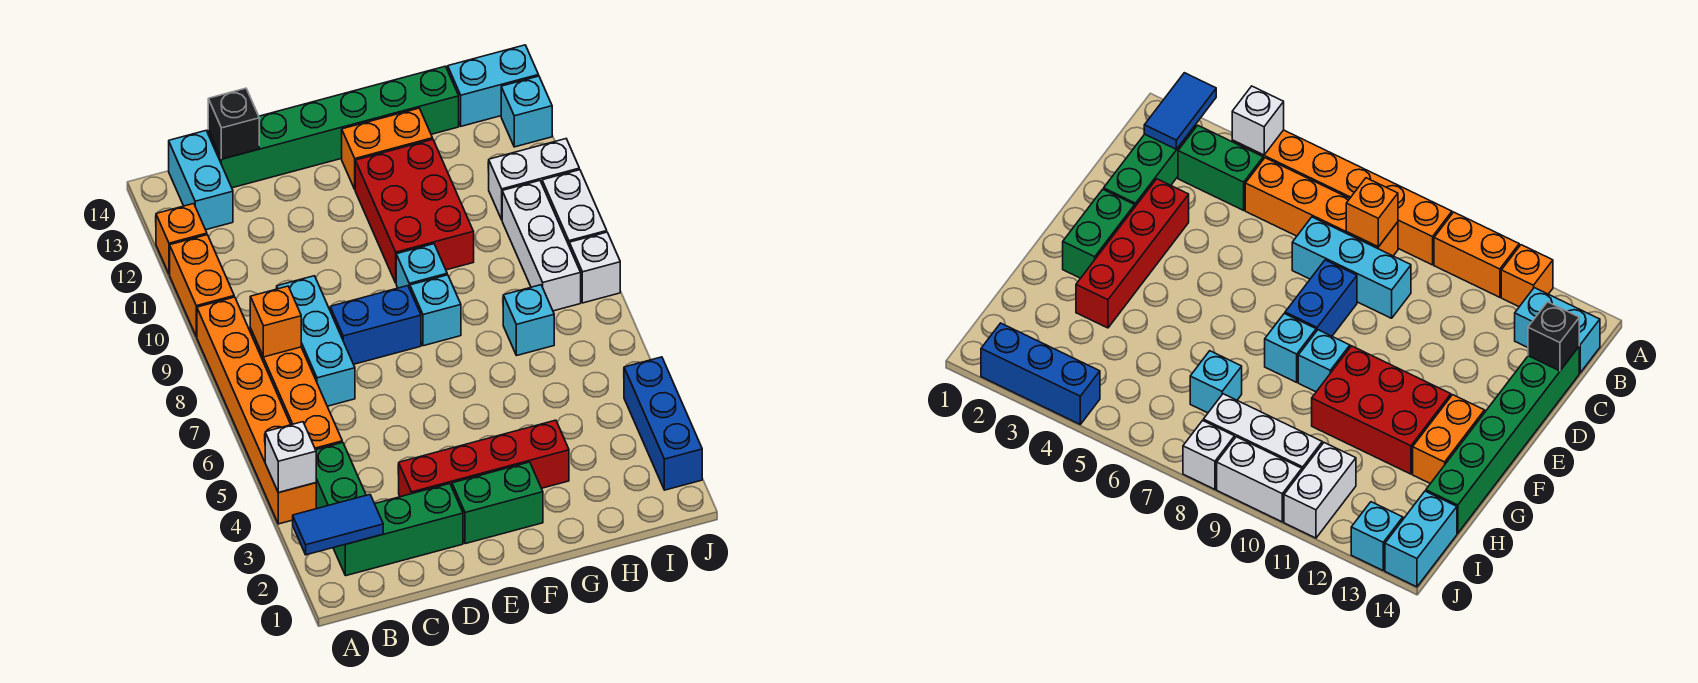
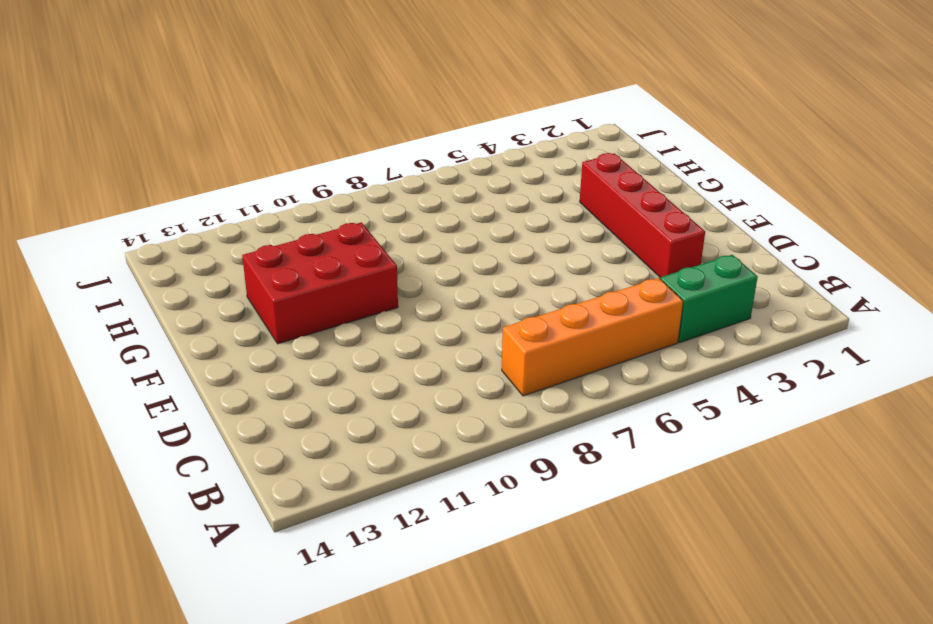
none -> orange brick A4:A9 level 1
none -> orange brick A10:A11 level 1
none -> orange brick A12 level 1

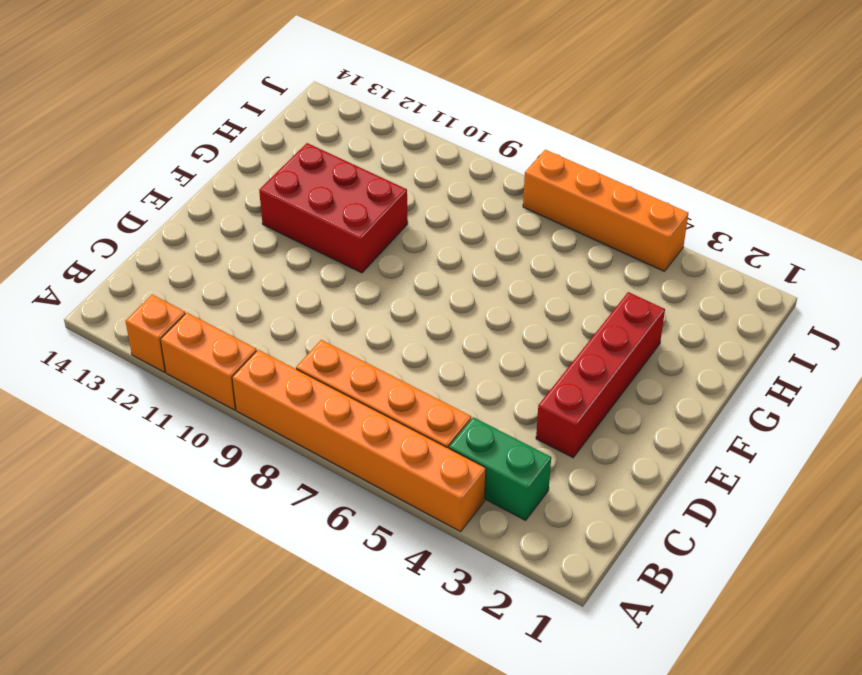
orange brick J4:J7 level 1 -> blue brick J2:J4 level 1
none -> green brick B2:D2 level 1
none -> cyan brick B13:B14 level 1
none -> cyan brick C7:C9 level 1

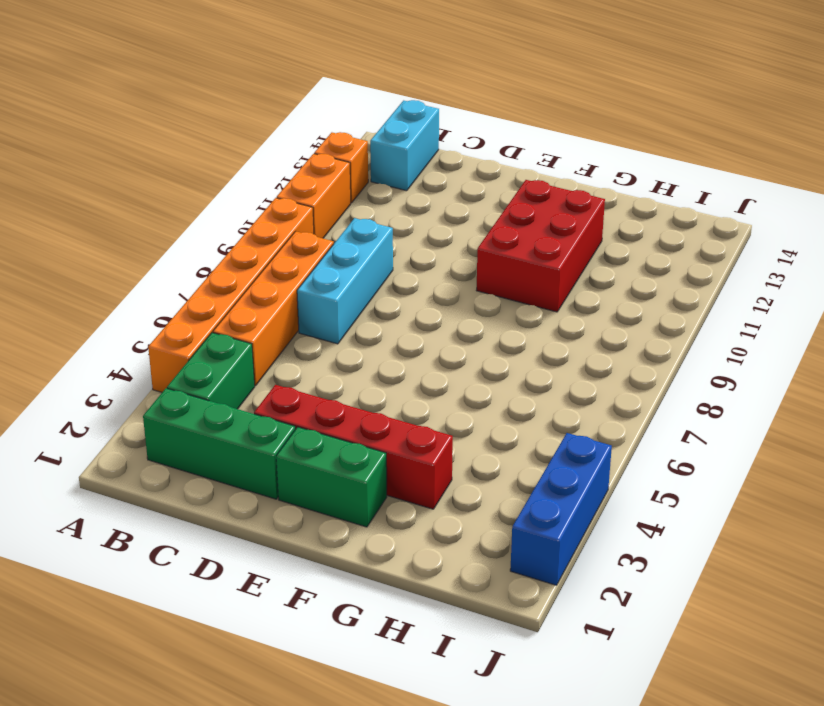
none -> green brick C14:H14 level 1
none -> blue brick D8:E8 level 1
none -> cyan brick F8 level 1

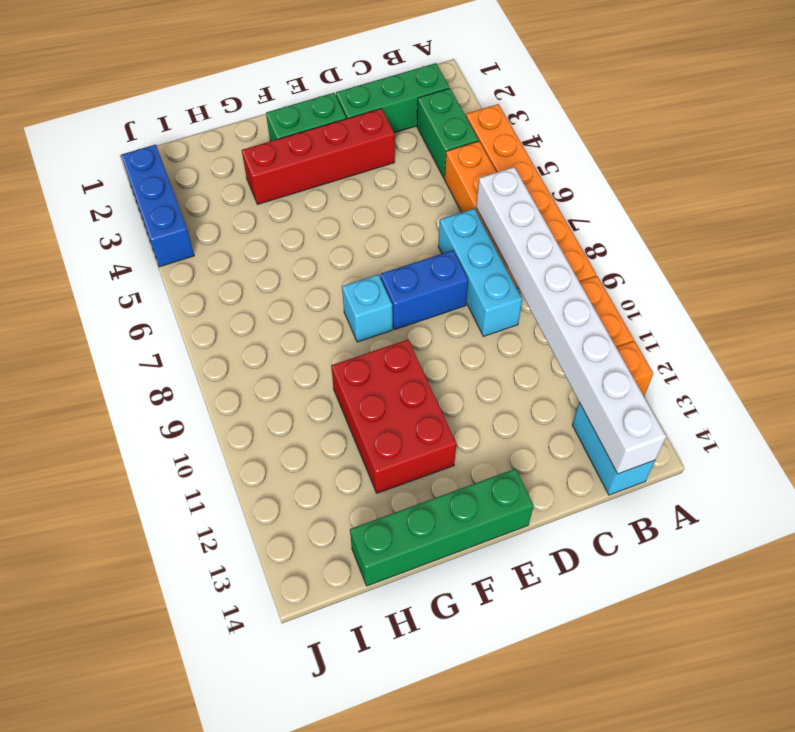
white brick B7:B14 level 2 -> orange brick B8 level 2
green brick E14:H14 level 1 -> green brick C14:H14 level 1
none -> cyan brick F9 level 1
none -> orange brick F13:G13 level 1
none -> cyan brick H7 level 1

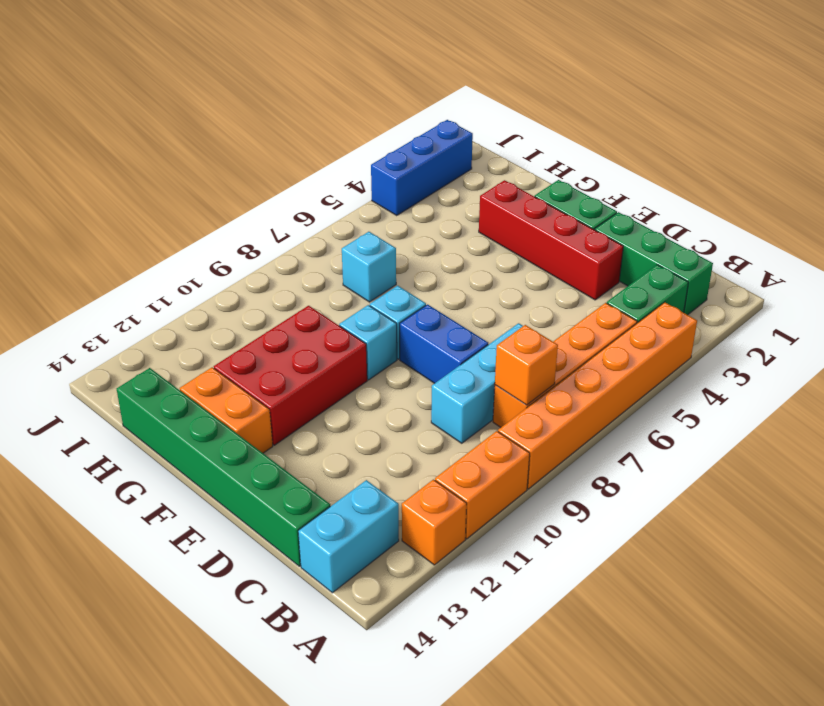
none -> white brick I8:I10 level 1
none -> white brick I11:J11 level 1
none -> cyan brick I14:J14 level 1

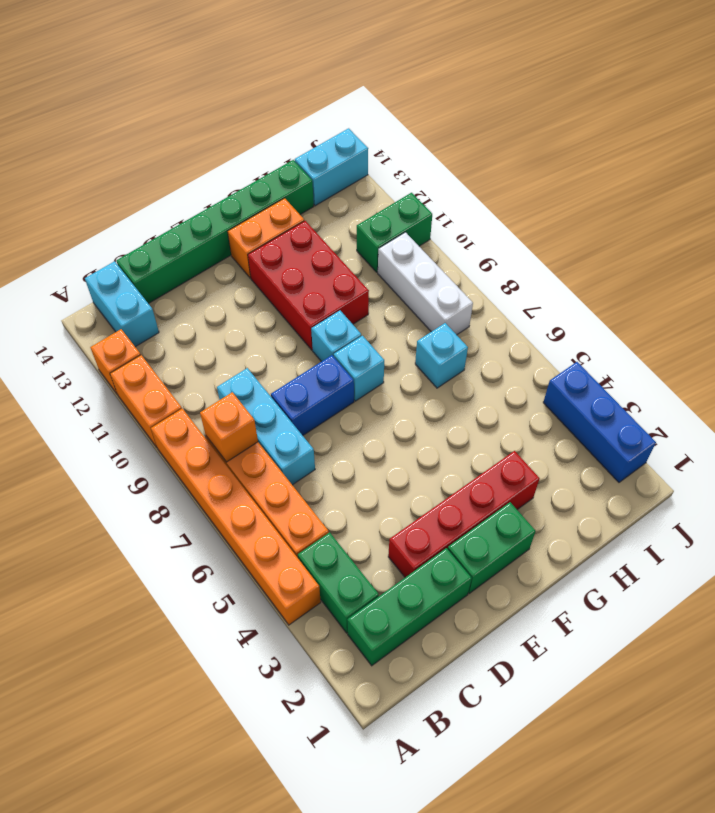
green brick I11:J11 level 1 -> white brick I11:J11 level 1
none -> white brick J8 level 1
none -> white brick J9:J10 level 1
none -> cyan brick J13 level 1

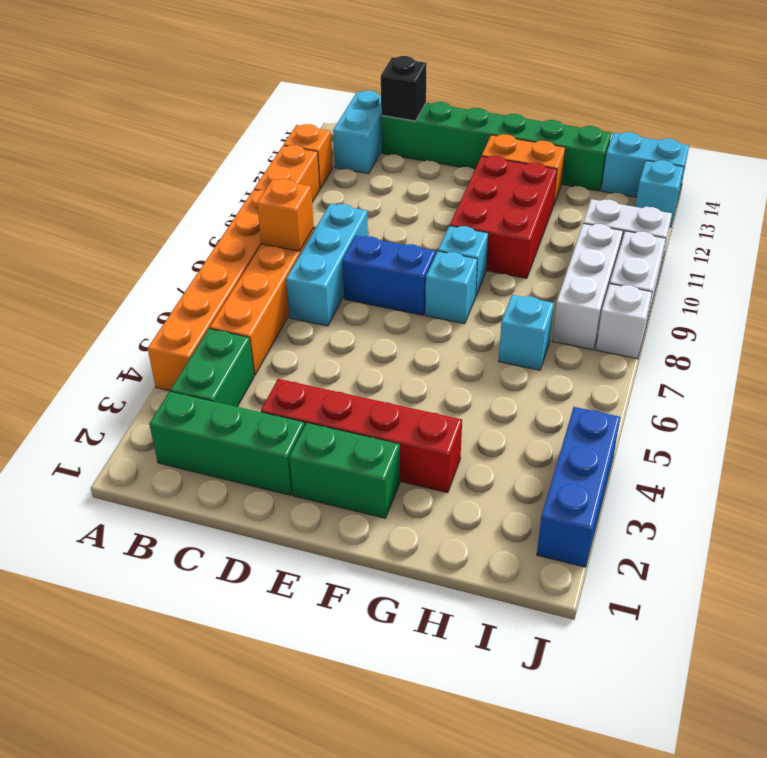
none -> blue tile A2:B2 level 2
none -> white brick A4 level 2

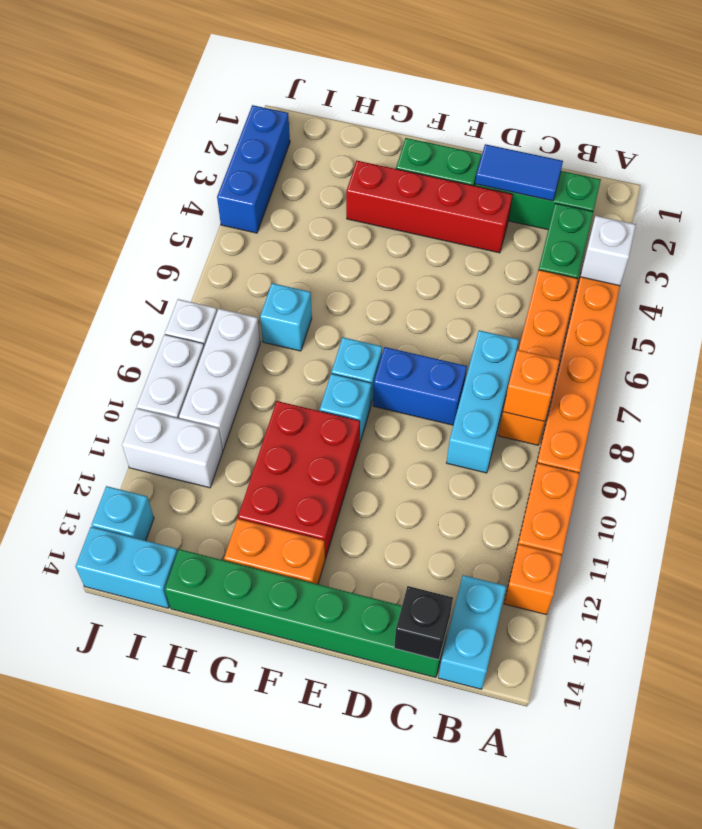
blue tile C2:D2 level 2 -> blue tile A2:B2 level 2

